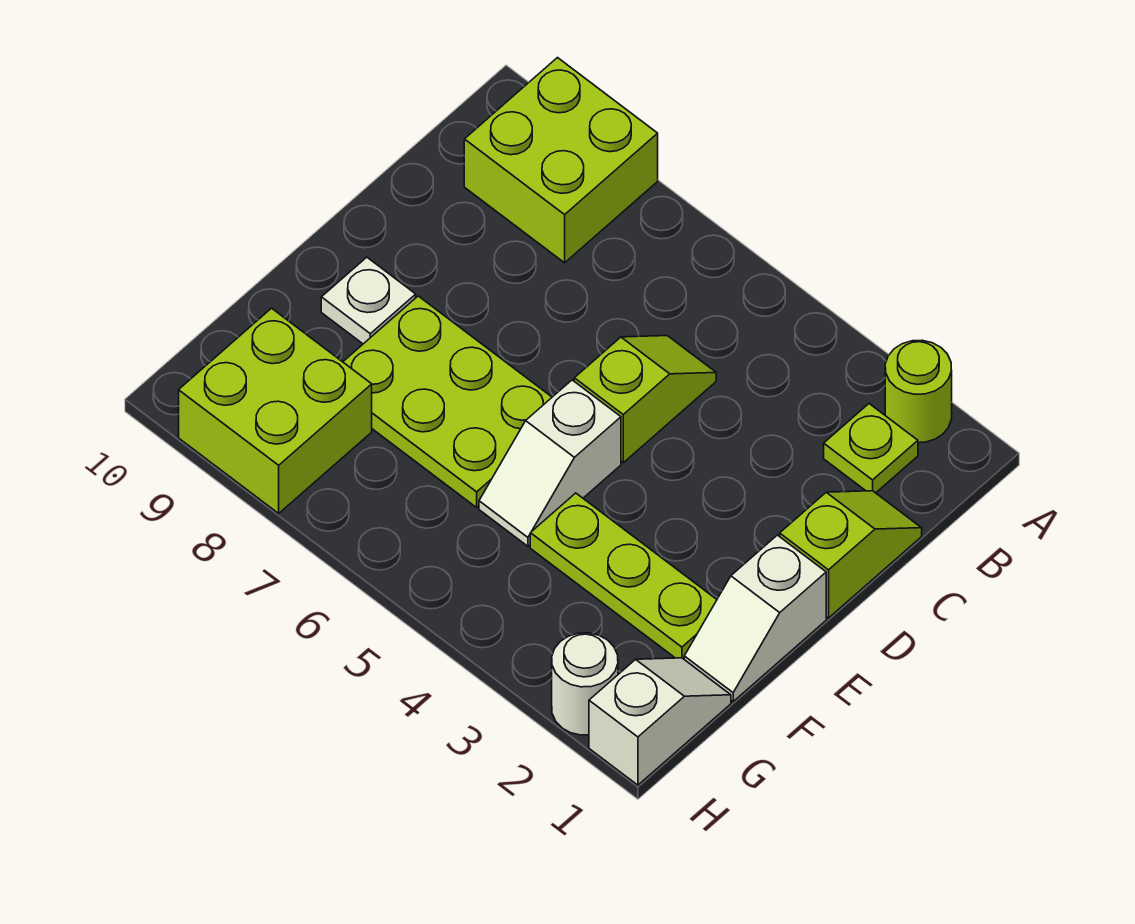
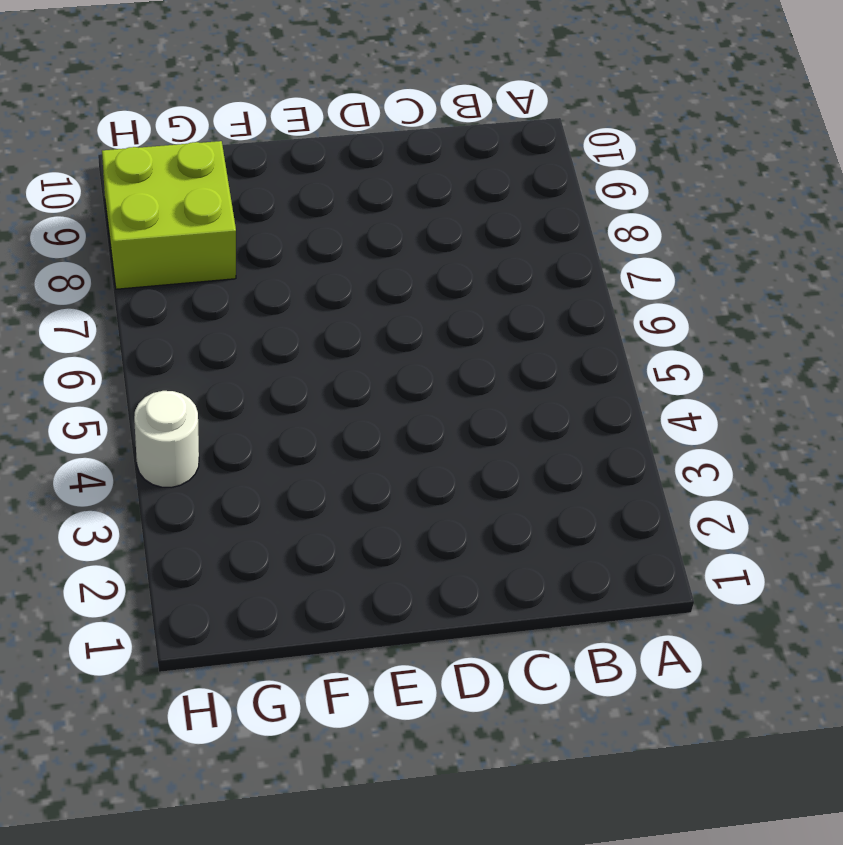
white round brick H4 level 1 -> white round brick H2 level 1
none -> lime round brick A2 level 1
none -> lime brick A8:B9 level 1
none -> lime plate B2 level 1

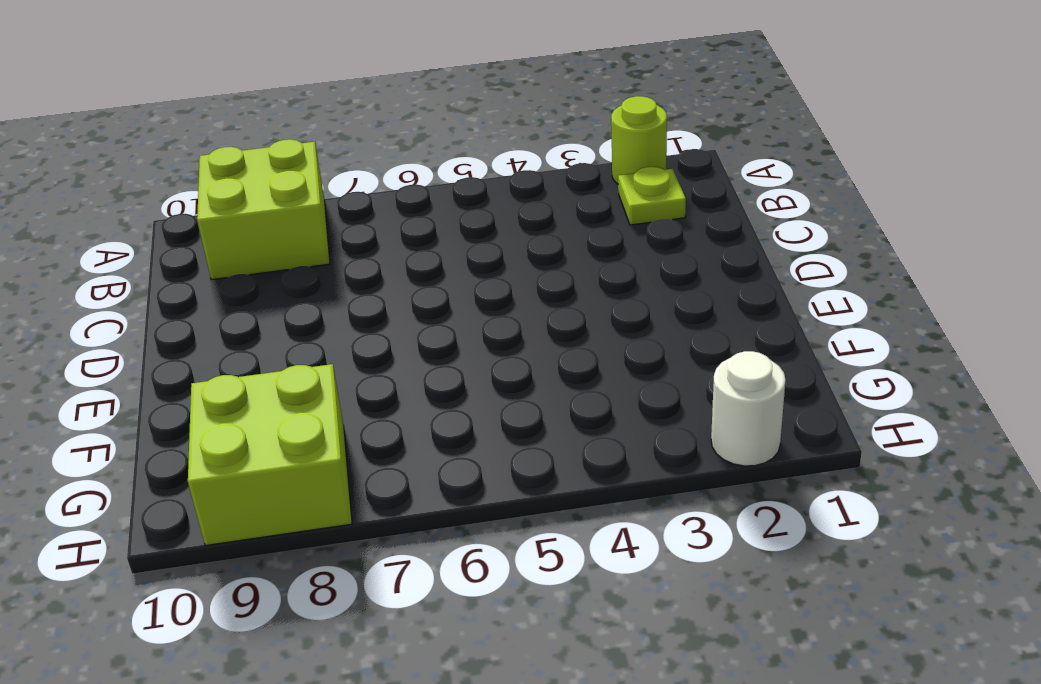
none -> lime slope C1:D1 level 1 top D
none -> lime slope C5:D5 level 1 top D
none -> white slope E1:F1 level 1 top E

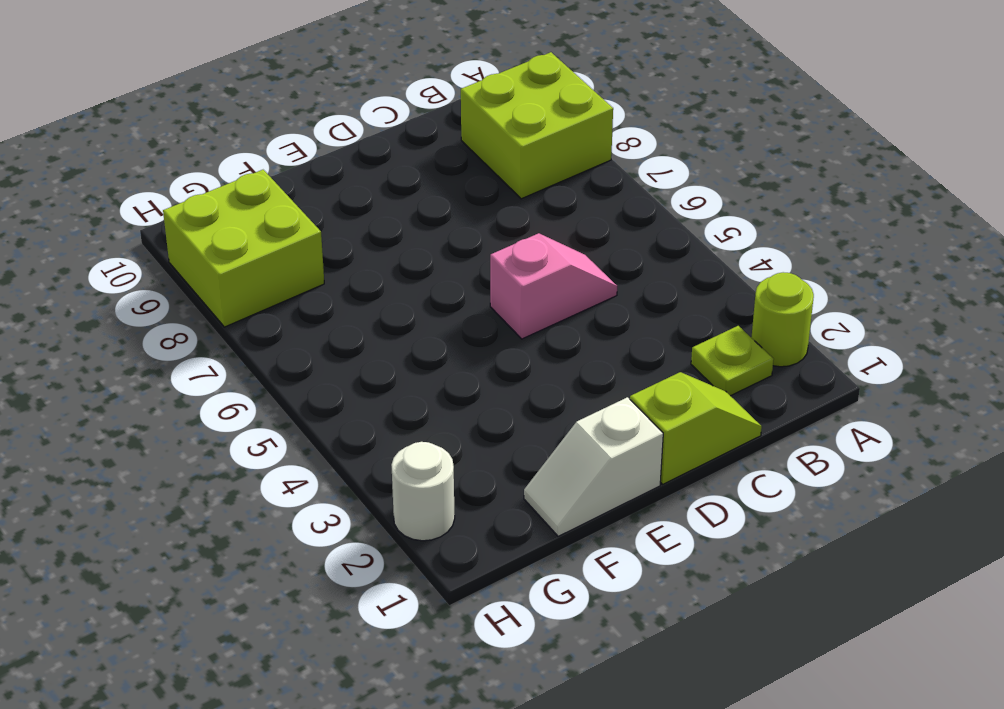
pink slope C5:D5 level 1 top D -> lime slope C5:D5 level 1 top D
none -> white slope E5:F5 level 1 top E
none -> lime plate E6:F8 level 1
none -> white plate E9 level 1

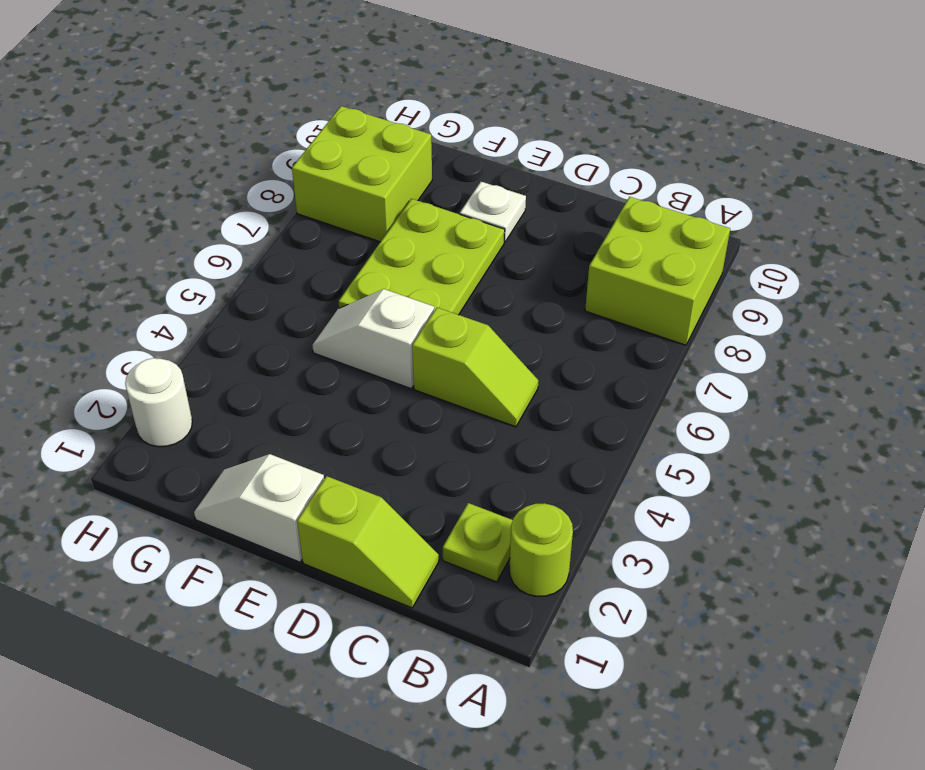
none -> lime plate F2:F4 level 1
none -> white slope G1:H1 level 1 top H

